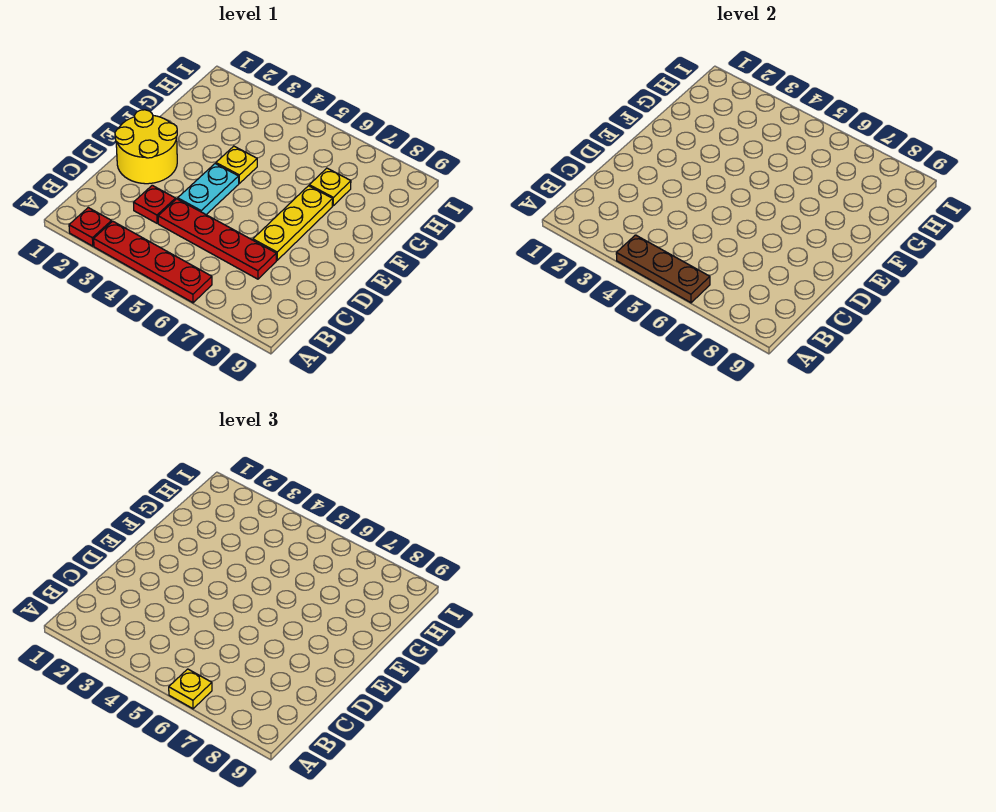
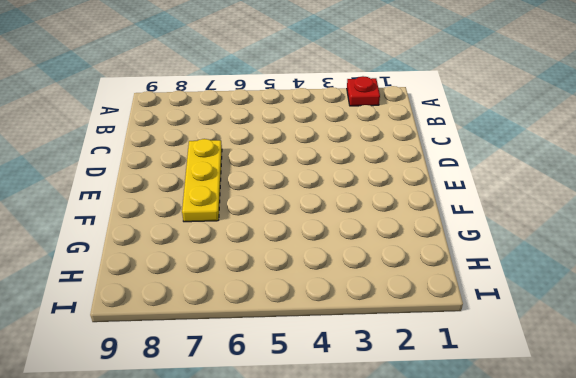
none -> red plate A3:A6 level 1
none -> red plate C3 level 1

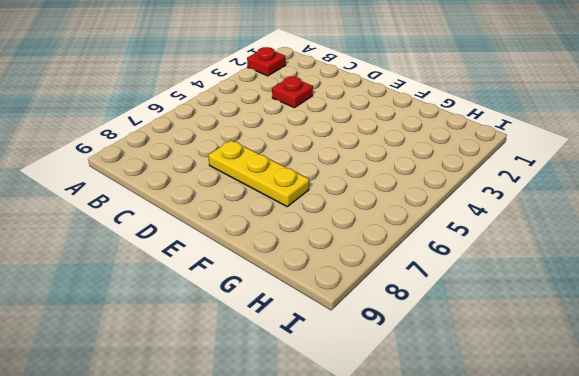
none -> red plate A3:A6 level 1
none -> red plate C4:C7 level 1

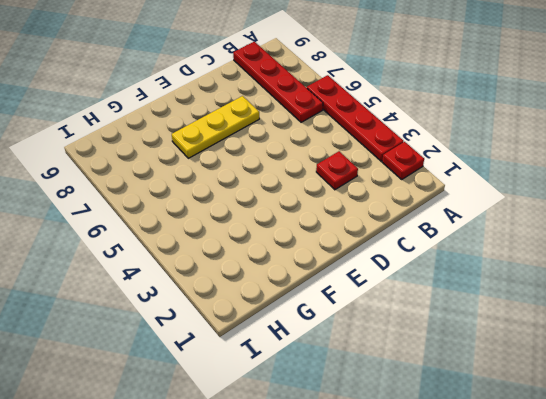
red plate B6:B9 level 1 -> red plate C4:C7 level 1
none -> yellow round brick D1:E2 level 1
none -> cyan plate D4:E4 level 1

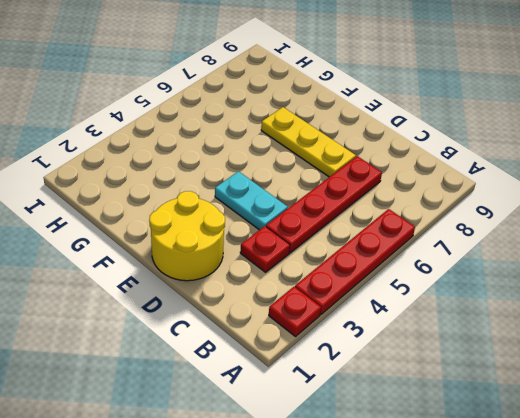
none -> yellow plate F4 level 1
none -> yellow plate G7 level 1

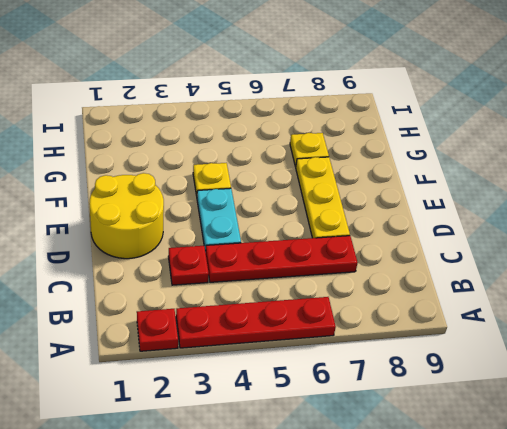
none -> brown plate A4:A6 level 2
none -> yellow plate A6 level 3

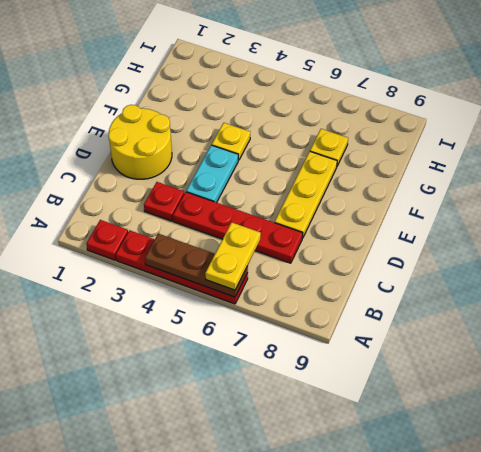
yellow plate A6:B6 level 3 -> yellow plate A6 level 3

